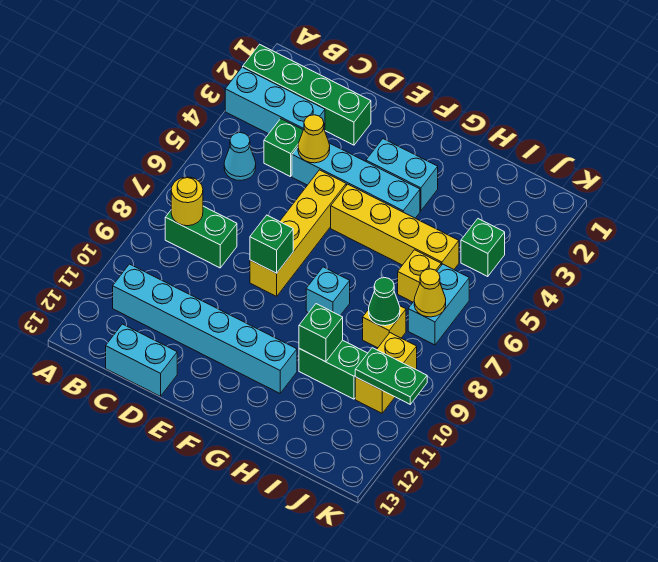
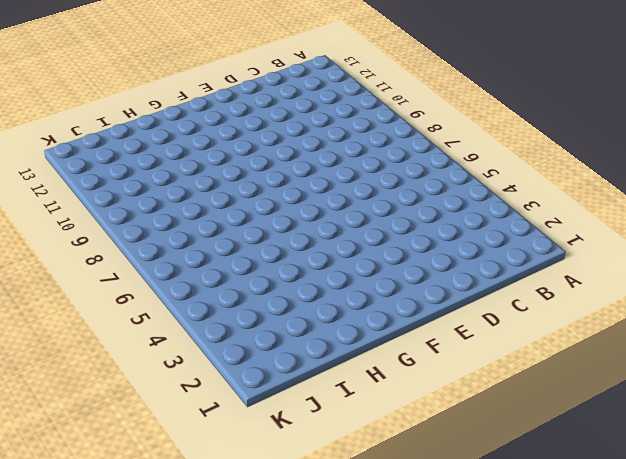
none -> green brick A2:D2 level 1
none -> cyan brick A3:C3 level 1
none -> cyan cone B5 level 1

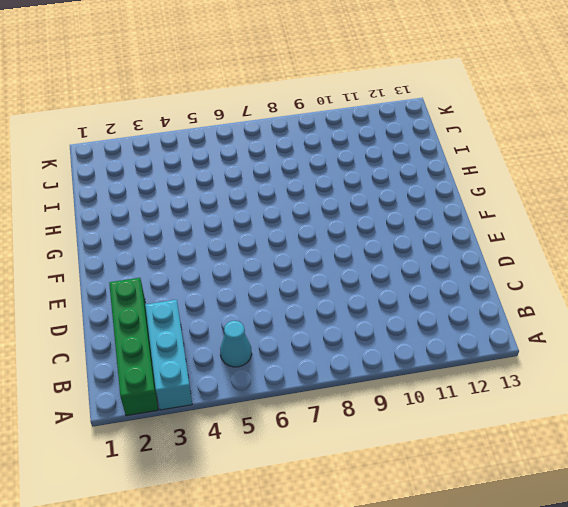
none -> green brick B8:C8 level 1
none -> cyan brick B11:G11 level 1
none -> green brick C4 level 1

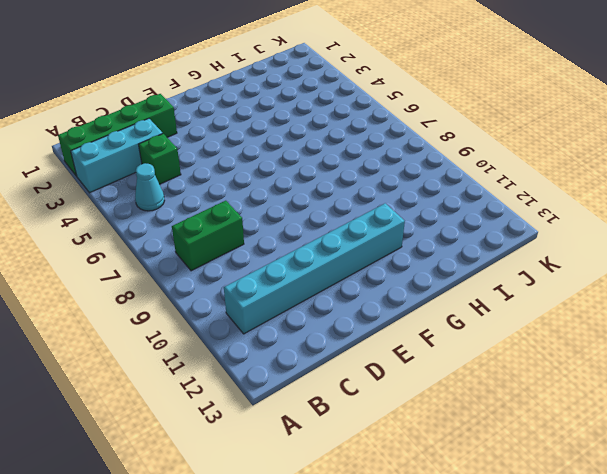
none -> cyan brick C13:D13 level 1
none -> cyan brick D4:G4 level 1
none -> yellow brick E5:E8 level 1

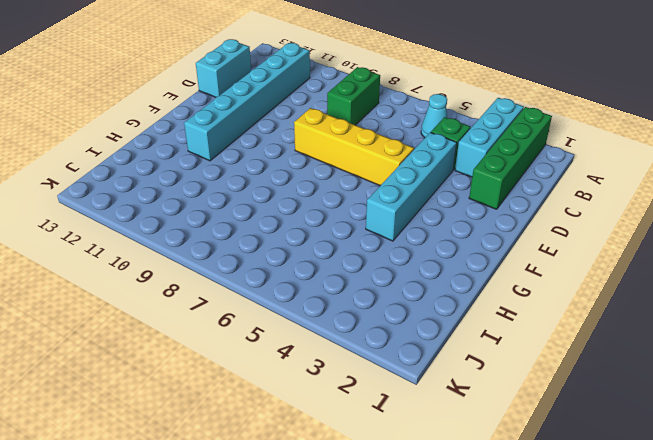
none -> cyan brick F3:G3 level 1
none -> yellow brick F5:I5 level 1
none -> cyan brick G8 level 1

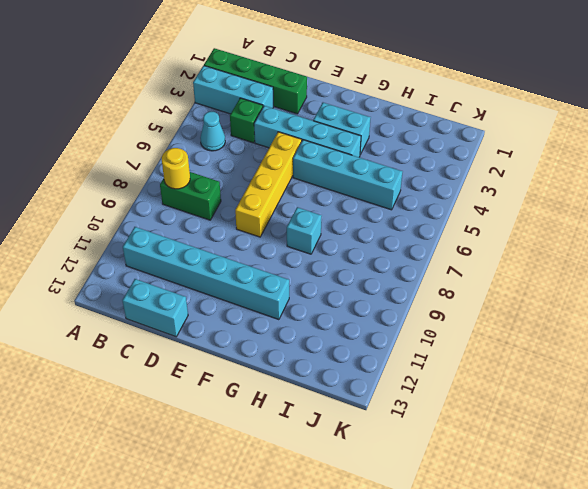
cyan brick F5:I5 level 1 -> yellow brick F5:I5 level 1
none -> green brick H10:I10 level 1
none -> yellow brick I6 level 1
none -> yellow brick I8 level 1

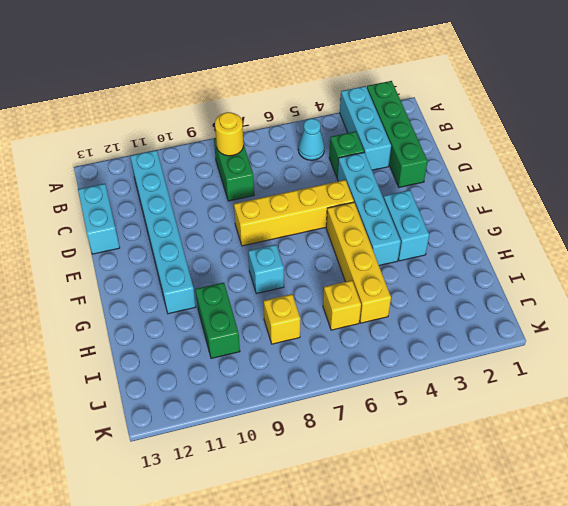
none -> green brick J4 level 1
none -> cyan brick J6:J7 level 1
none -> yellow brick J9:J10 level 1

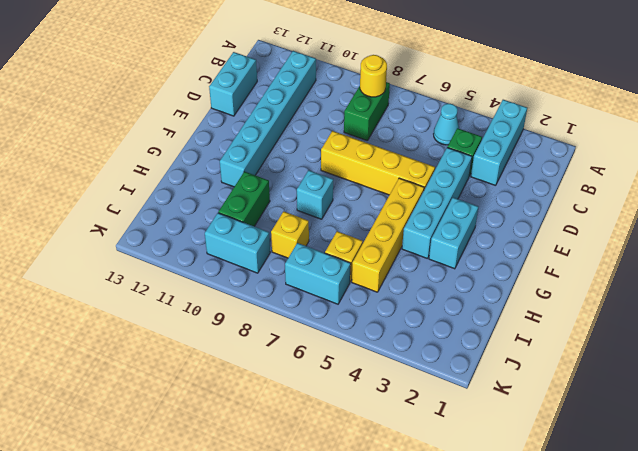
cyan brick J9:J10 level 1 -> yellow brick J9:J10 level 1
none -> green brick A2:D2 level 1
none -> green brick J4 level 1
none -> yellow cone D4 level 2

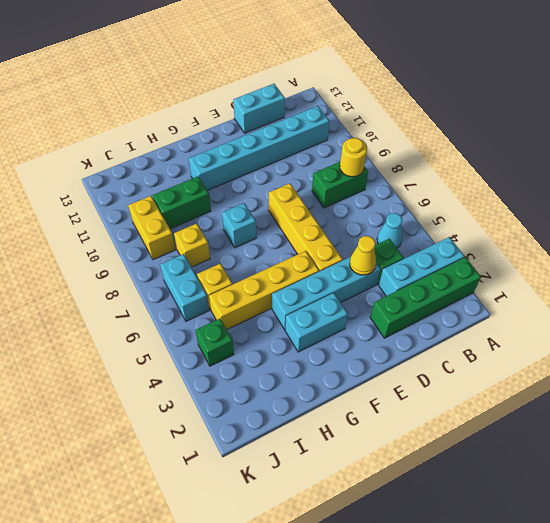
none -> green brick E8 level 2
none -> green brick H10 level 2
none -> green cone I8 level 2

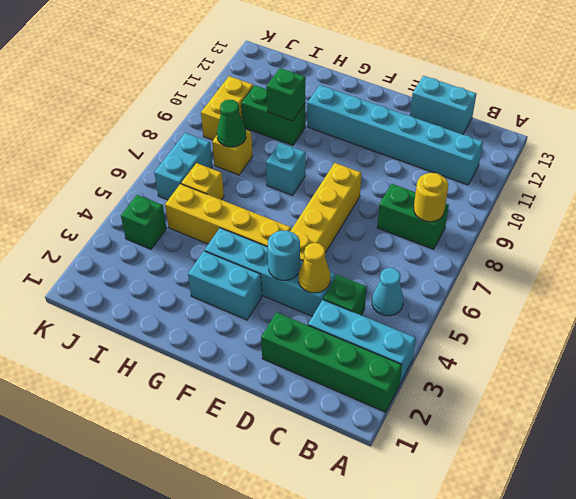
cyan round brick E4 level 2 -> none
none -> green brick E8 level 2
none -> yellow cone J7 level 2
none -> green plate J10:K10 level 2

